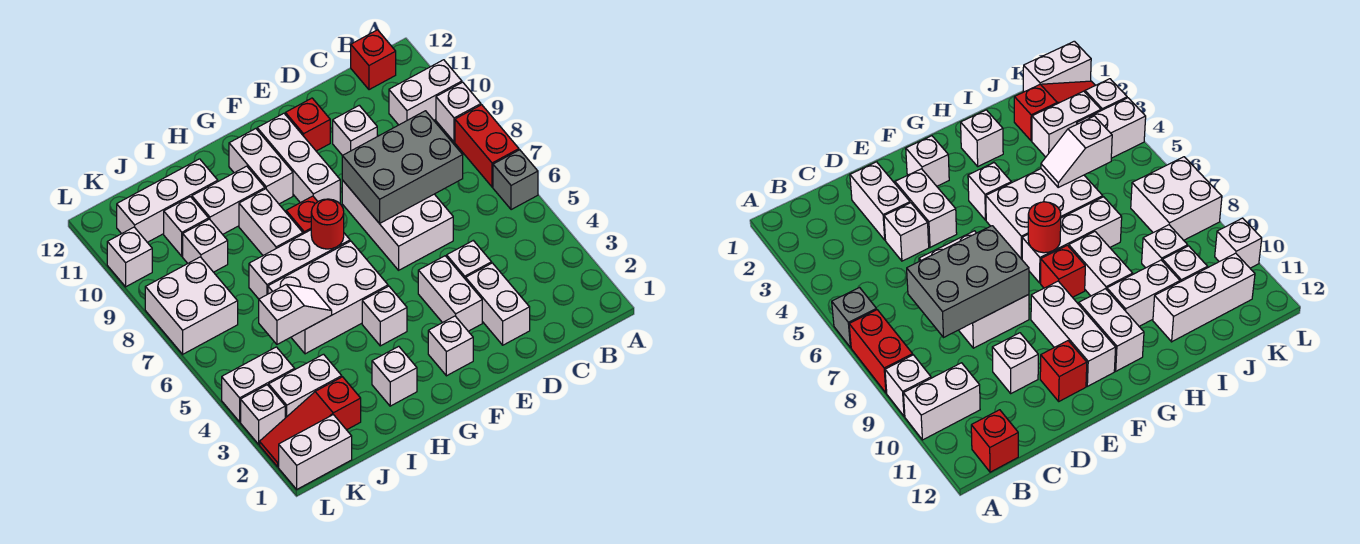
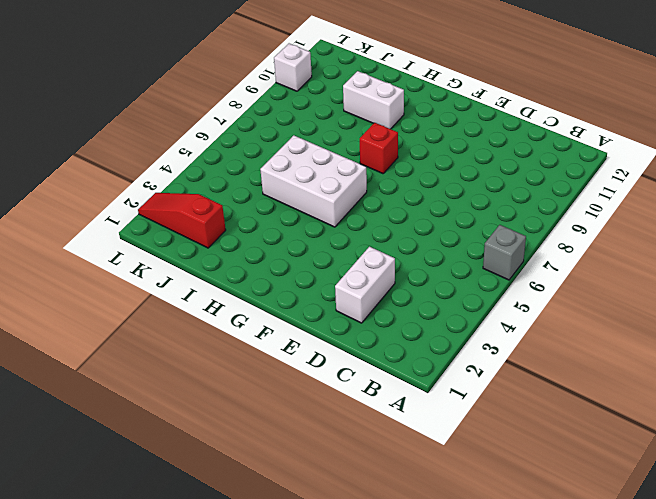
none -> red brick A7:A8 level 1
none -> white brick A9 level 1
none -> white brick A10:B10 level 1
none -> red brick B12 level 1

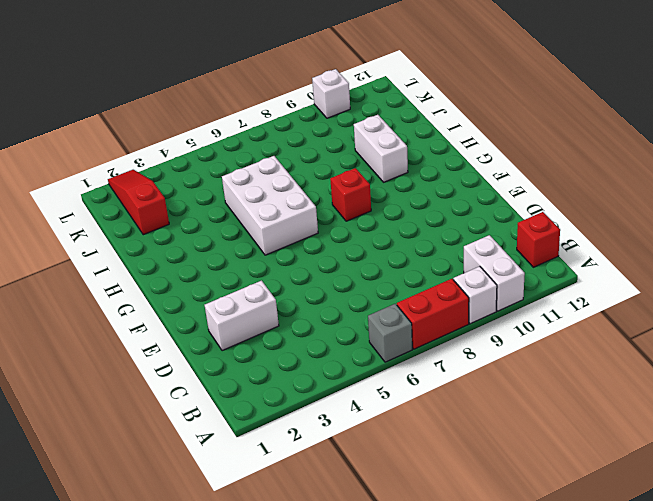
none -> white brick D4 level 1
none -> white brick D6:E8 level 1
none -> white brick D10 level 1
none -> white brick E3:E4 level 1

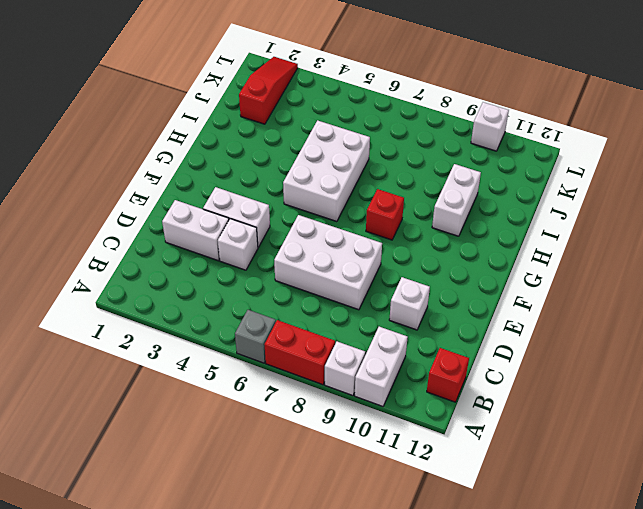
none -> red brick E11 level 1
none -> white brick F2 level 1
none -> white brick F9:F11 level 1
none -> white brick G4 level 1

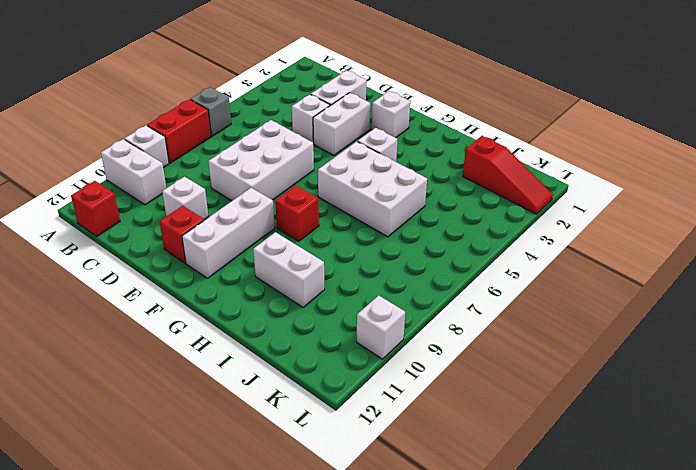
none -> white brick G7:I7 level 1
none -> white brick G10:G11 level 1
none -> white brick H2 level 1
none -> white brick H8:H9 level 1

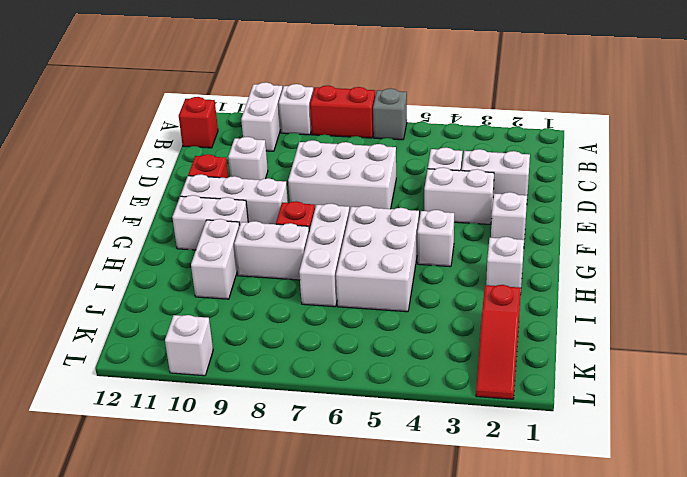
none -> white brick I11:K11 level 1
none -> white brick J3:K3 level 1
none -> white brick J9 level 1
none -> white brick J10 level 1

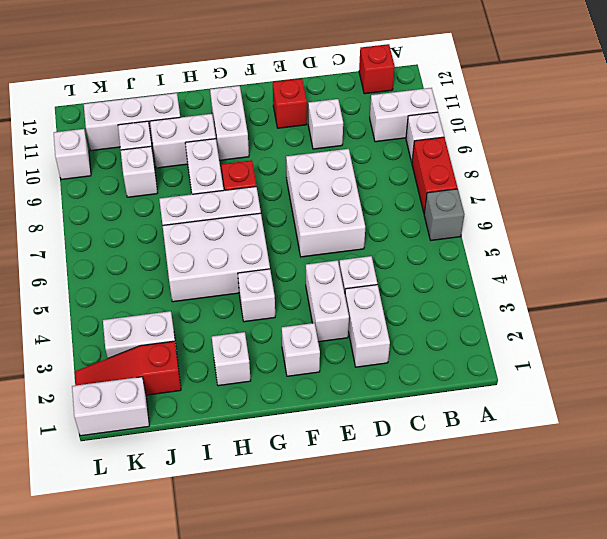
none -> white brick F9:F11 level 1
none -> white brick K4:L4 level 1
none -> white brick K7:L8 level 1
none -> white brick L3 level 1

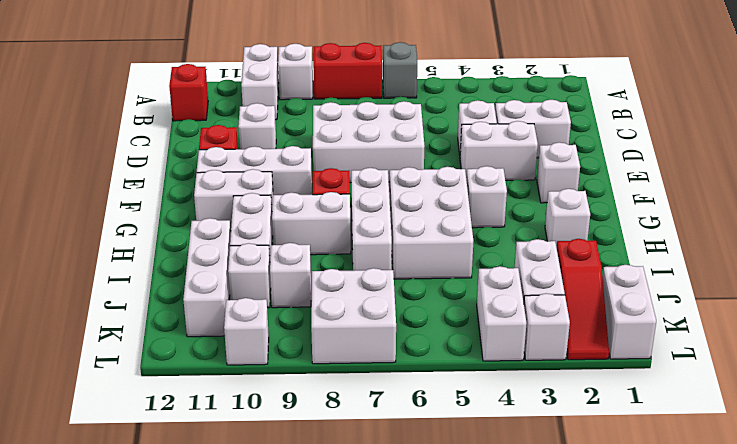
none -> grey brick C7:E8 level 2
none -> red round brick G7 level 2
none -> white slope I5:J5 level 2 top J

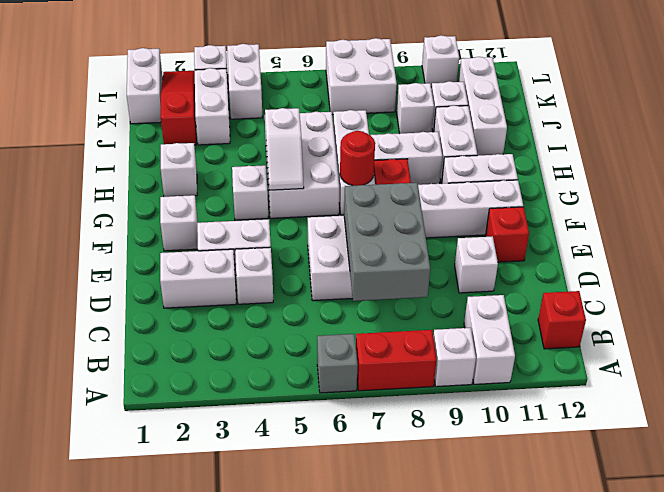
white slope G5:H5 level 2 top H -> white slope I5:J5 level 2 top J

